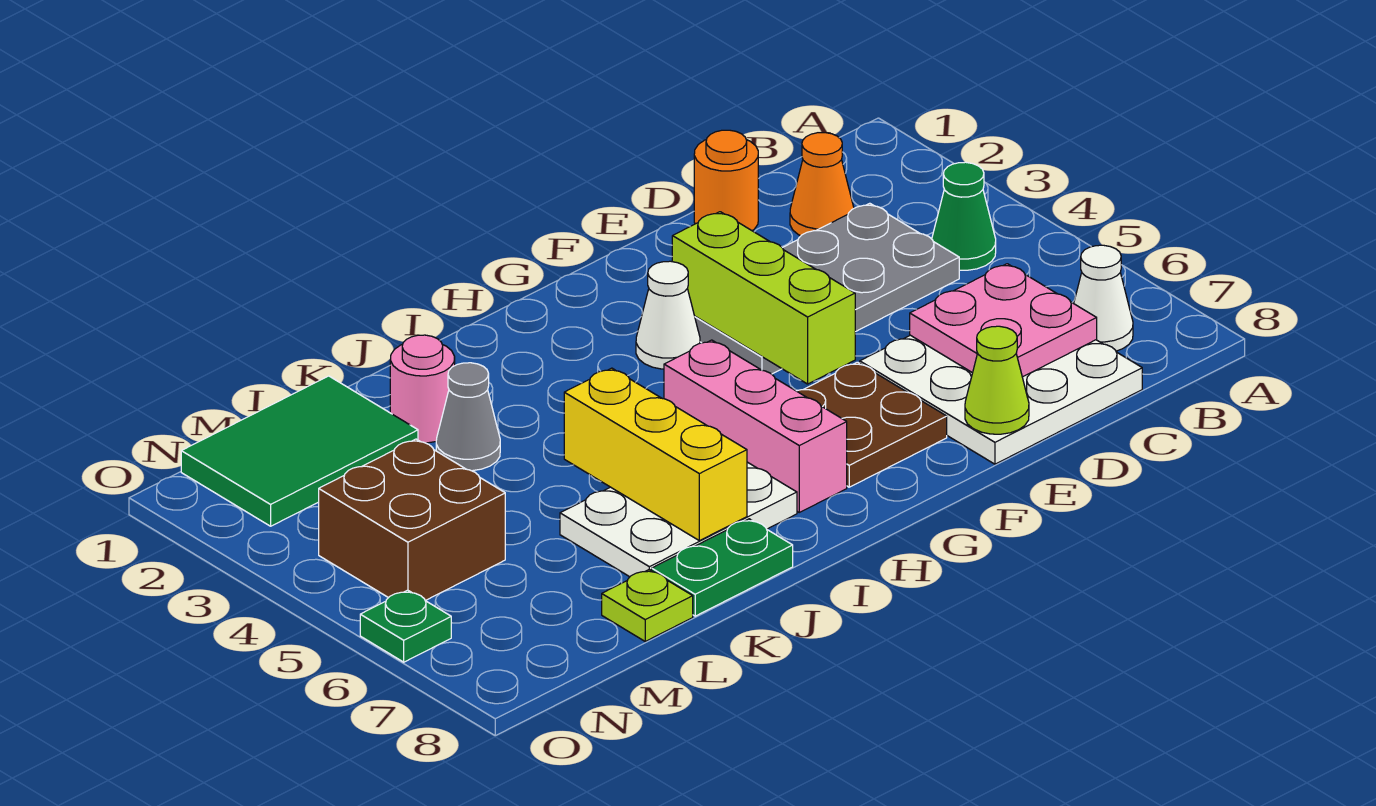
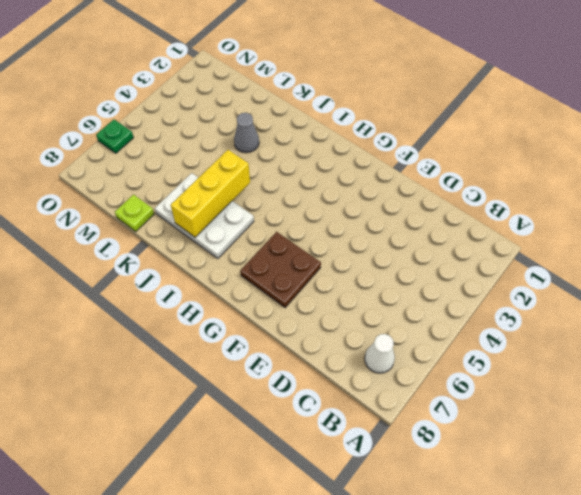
none -> green cone B4 level 1
none -> orange cone C2 level 1
none -> grey plate C3:F4 level 1

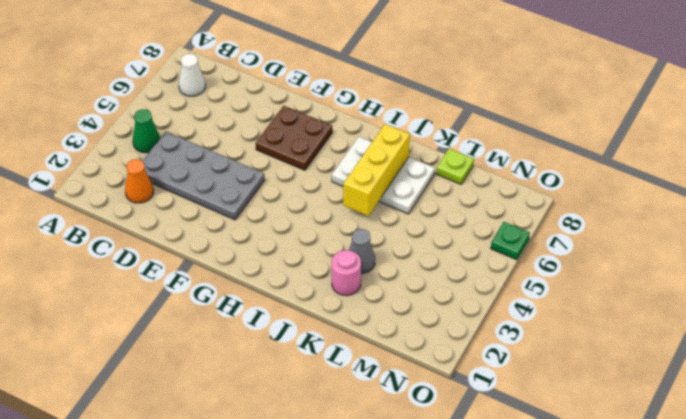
none -> white plate C6:E8 level 1
none -> orange round brick D1 level 1
none -> white cone G3 level 1

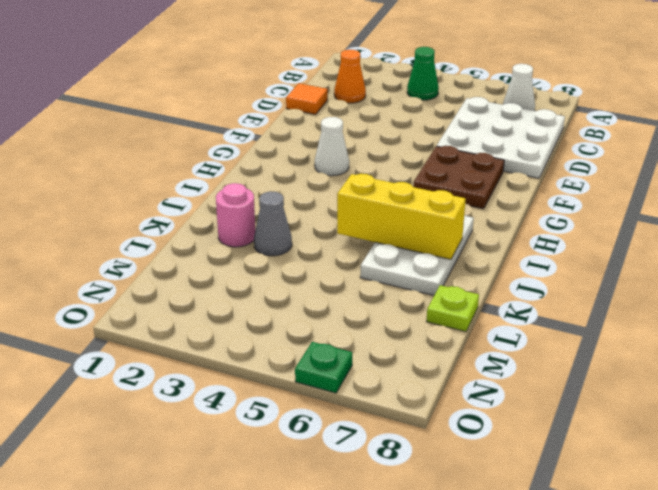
orange tile D1 level 1 -> orange round brick D1 level 1
none -> grey plate C3:F4 level 1
none -> pink brick H5:H7 level 1
none -> green plate J8:K8 level 1

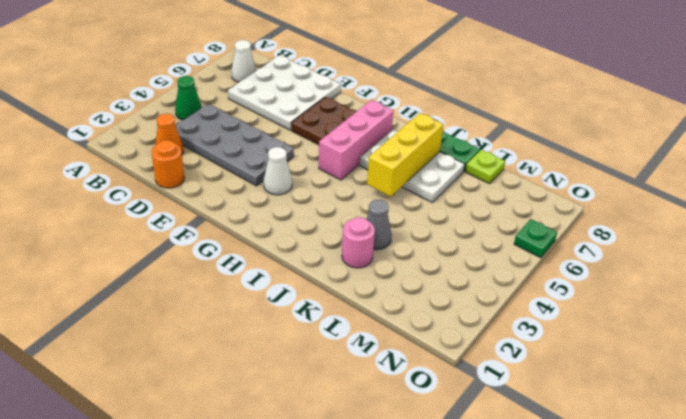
none -> green tile L1:N2 level 1
none -> brown brick M4:N5 level 1
none -> pink plate C6:D7 level 2

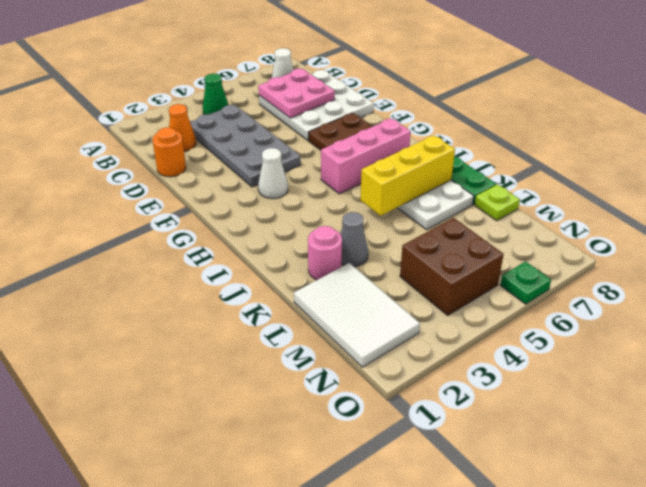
white tile L1:N2 level 1 -> green tile L1:N2 level 1
none -> lime cone E8 level 2
none -> lime brick F3:F5 level 2

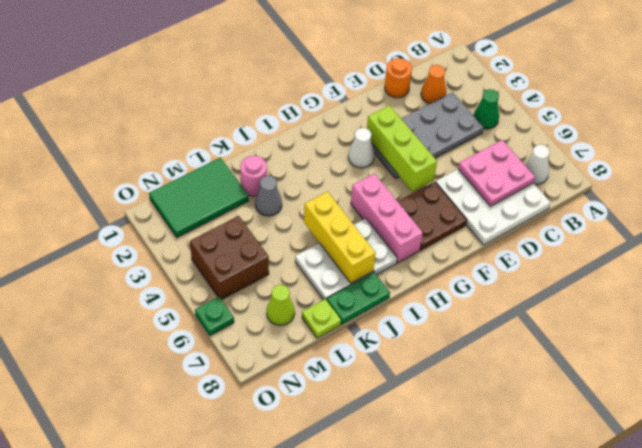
lime cone M7 level 1 -> lime cone E8 level 2

